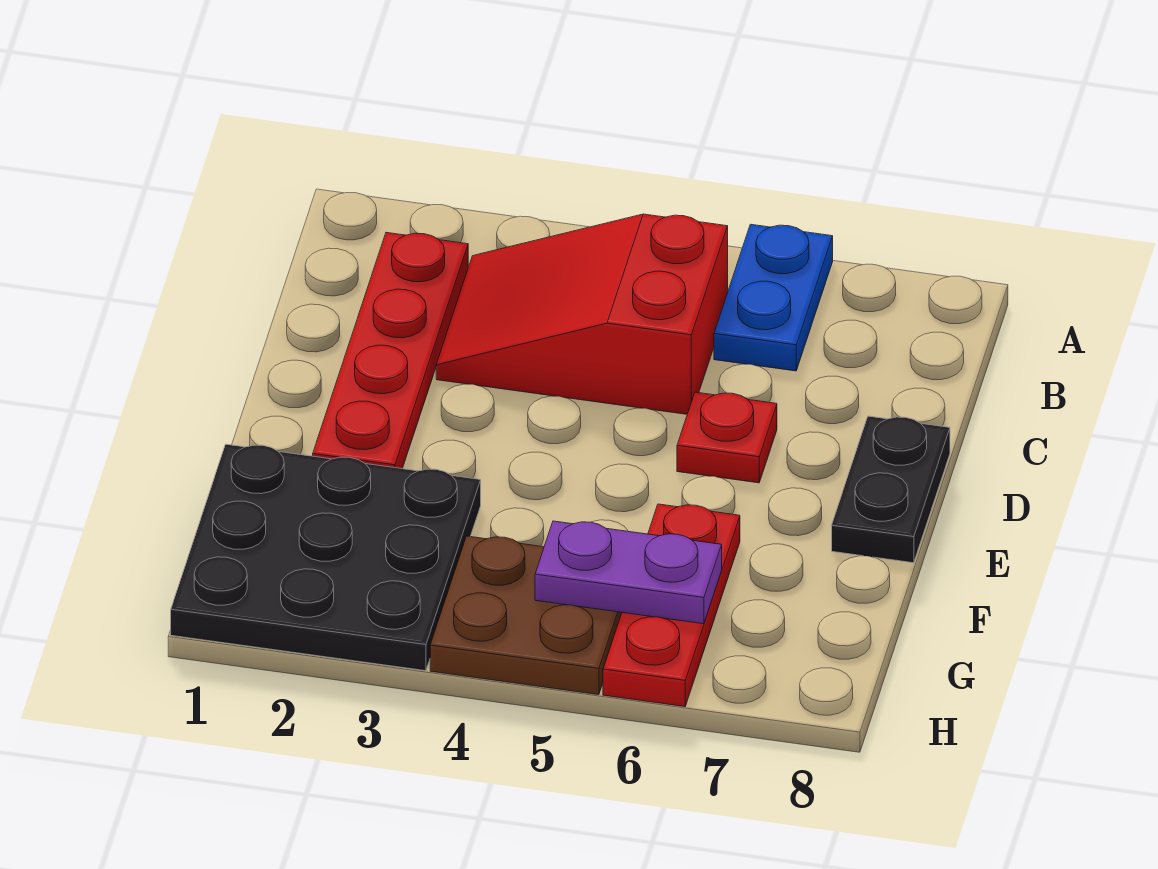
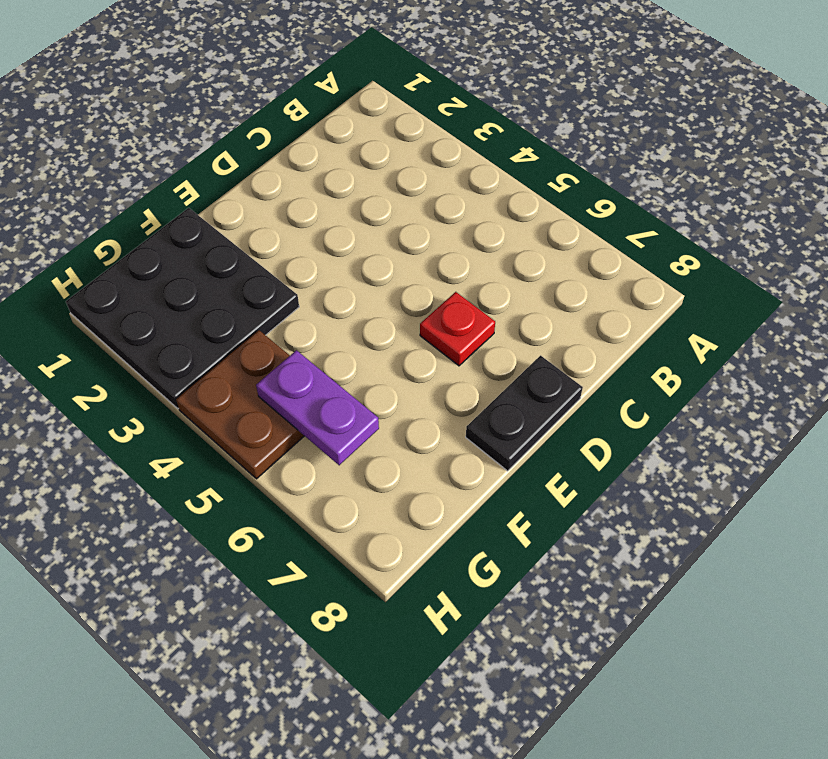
none -> blue plate A6:B6 level 1
none -> red plate B2:E2 level 1

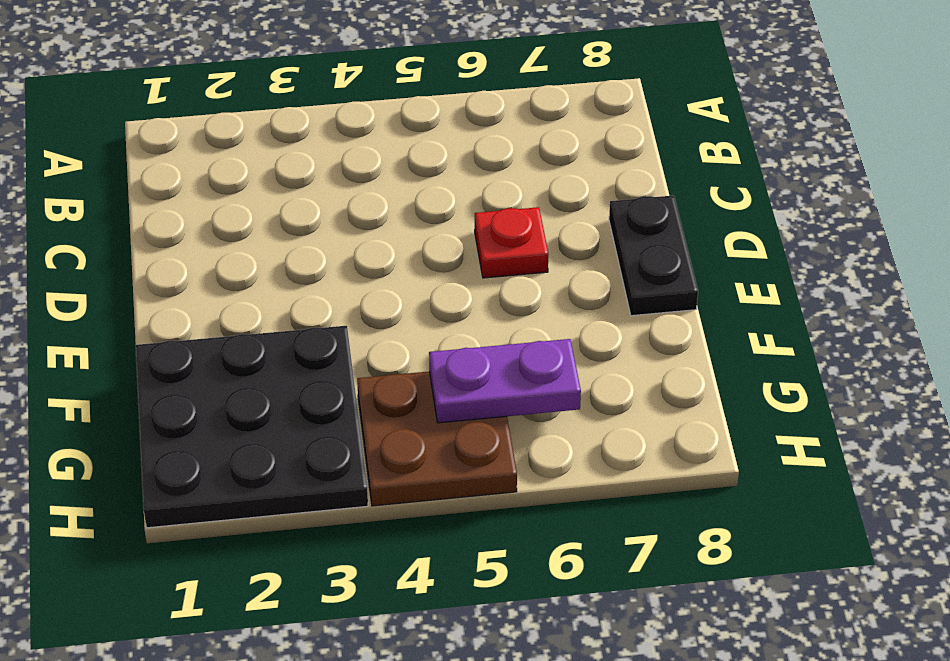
none -> blue plate A6:B6 level 1
none -> red plate B2:E2 level 1

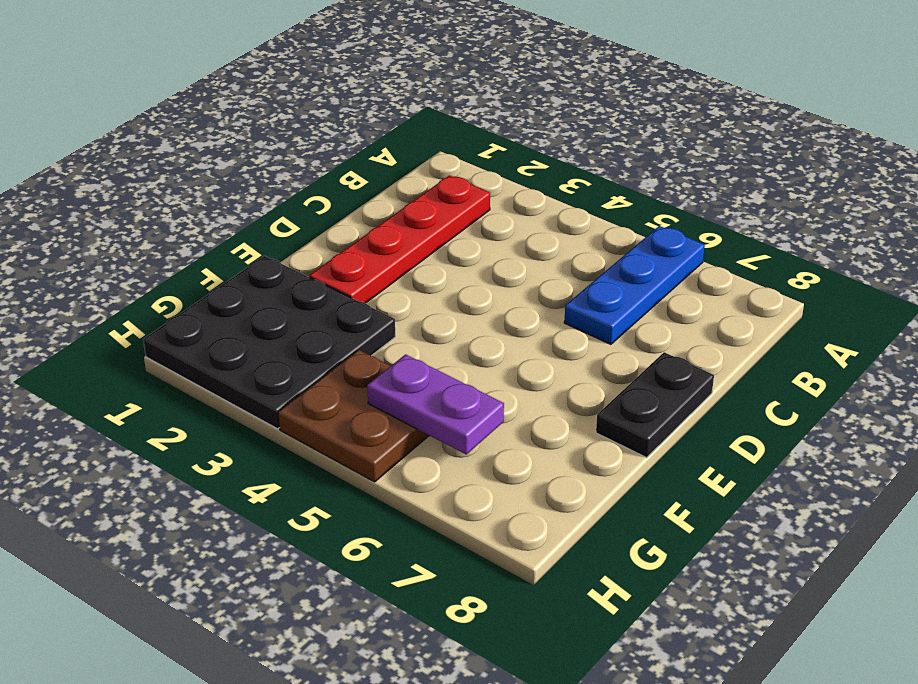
blue plate A6:C6 level 1 -> blue plate A6:B6 level 1
none -> red slope B3:C5 level 1 top 5
none -> red plate D6 level 1

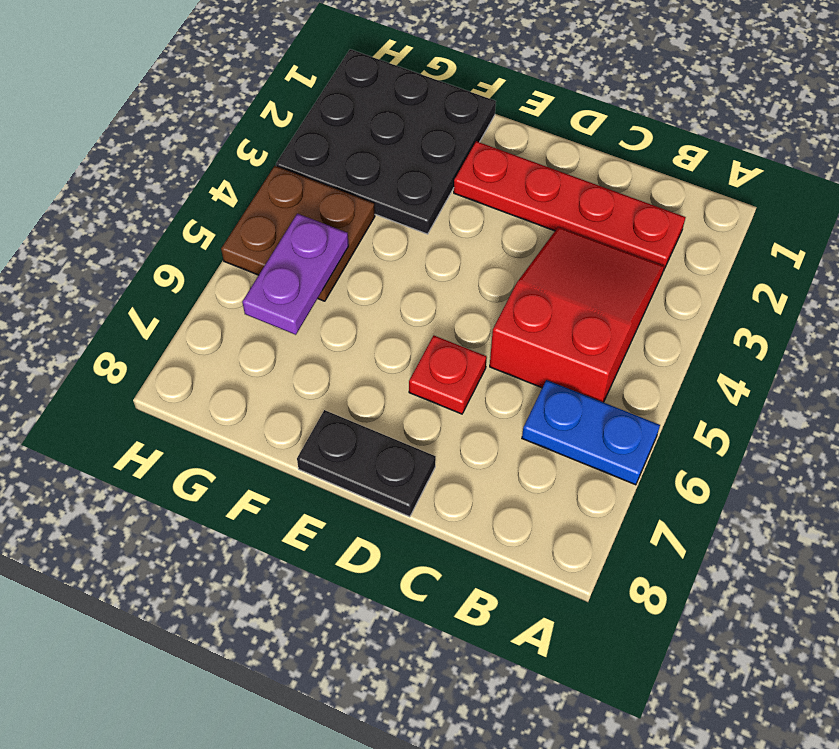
none -> red plate F6:H6 level 1

